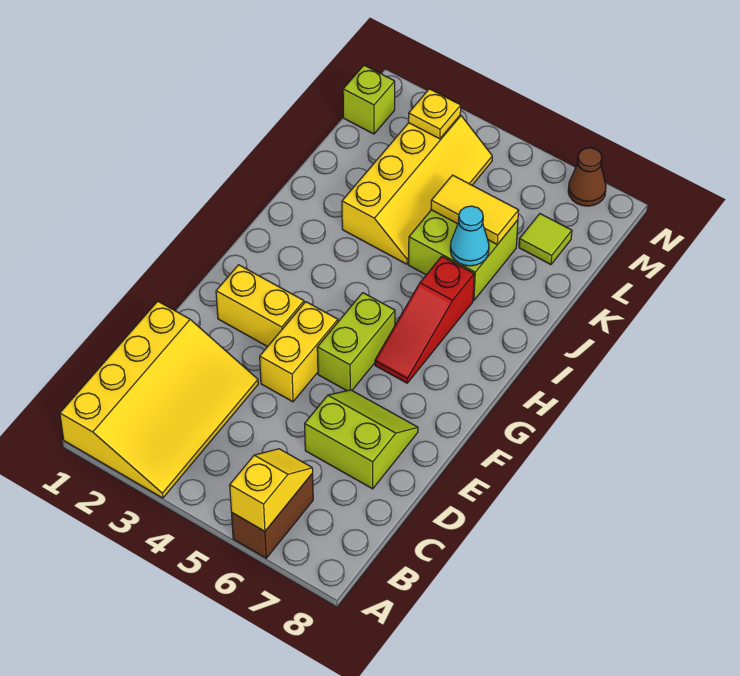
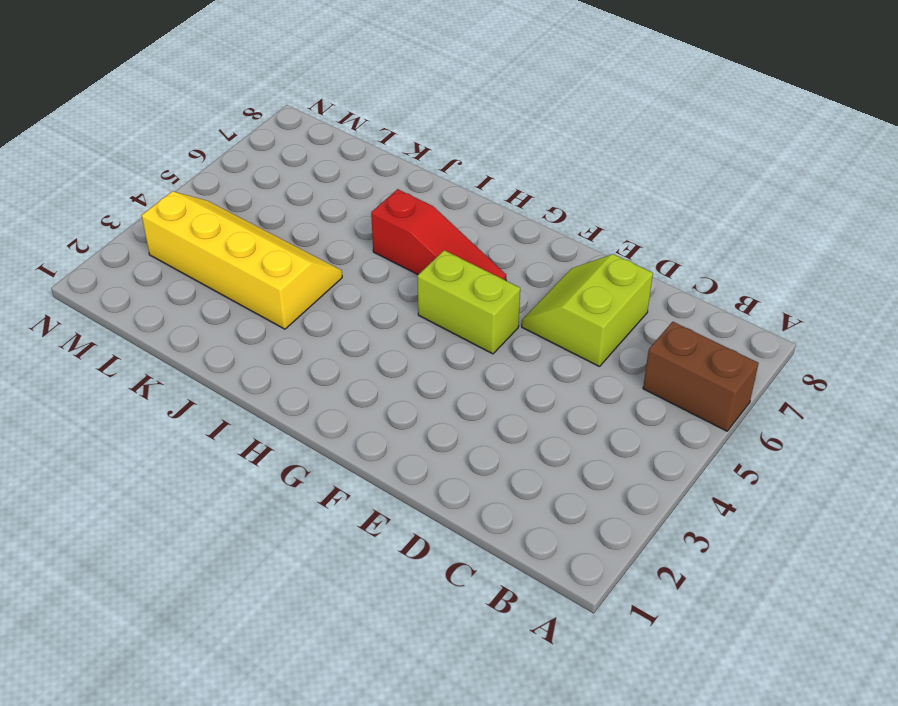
none -> yellow slope A1:D3 level 1 top 1
none -> yellow brick E4:F4 level 1
none -> yellow brick F2:F3 level 1

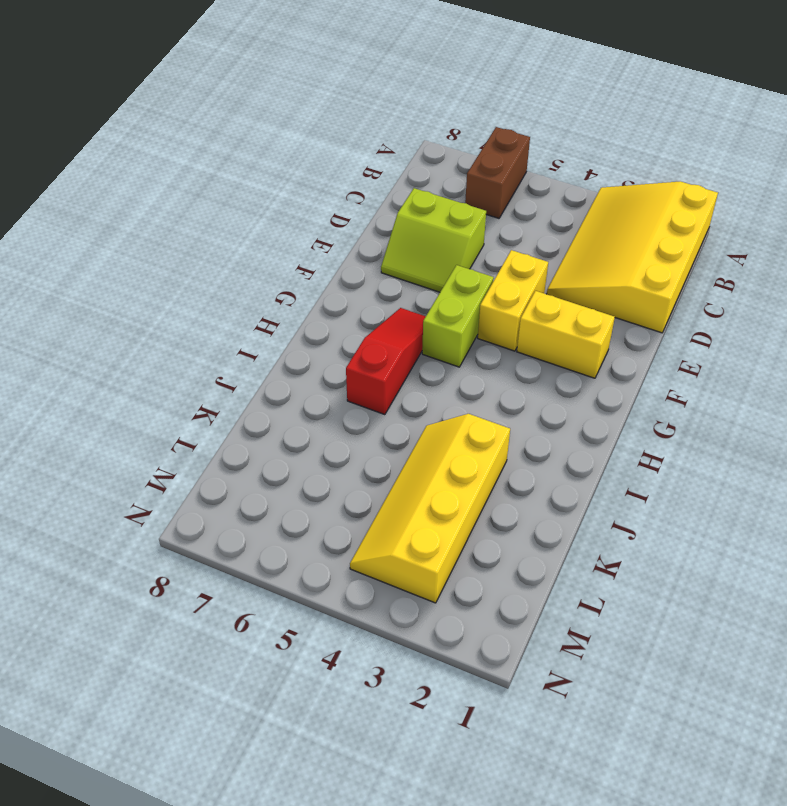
none -> lime brick J5:K6 level 1
none -> lime tile L7 level 1
none -> lime brick M1 level 1

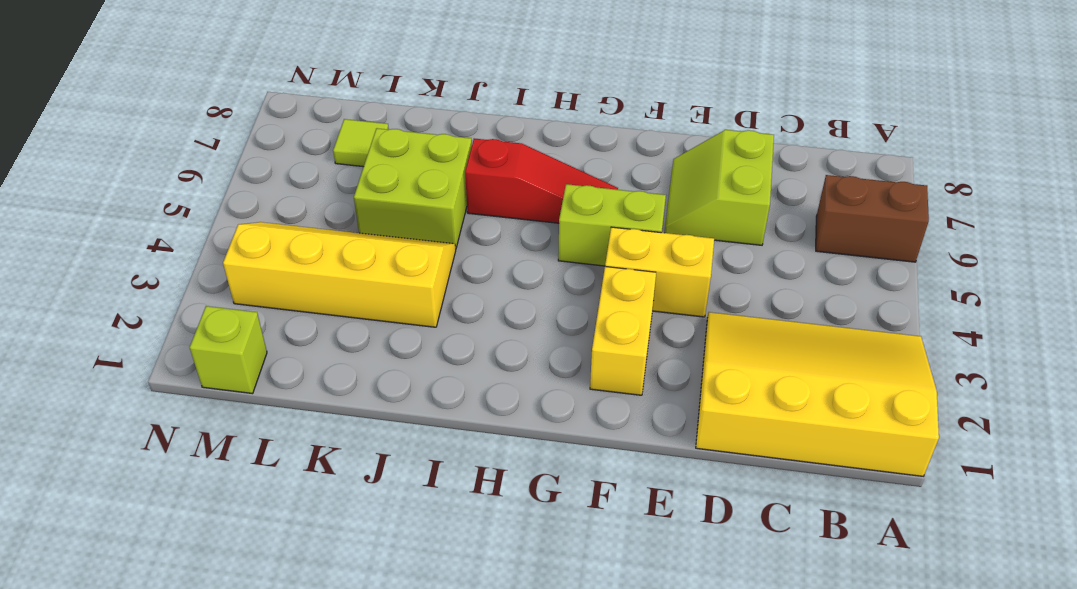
none -> brown cone N7 level 1
none -> yellow slope A6:B6 level 2 top A
none -> cyan cone J6 level 2

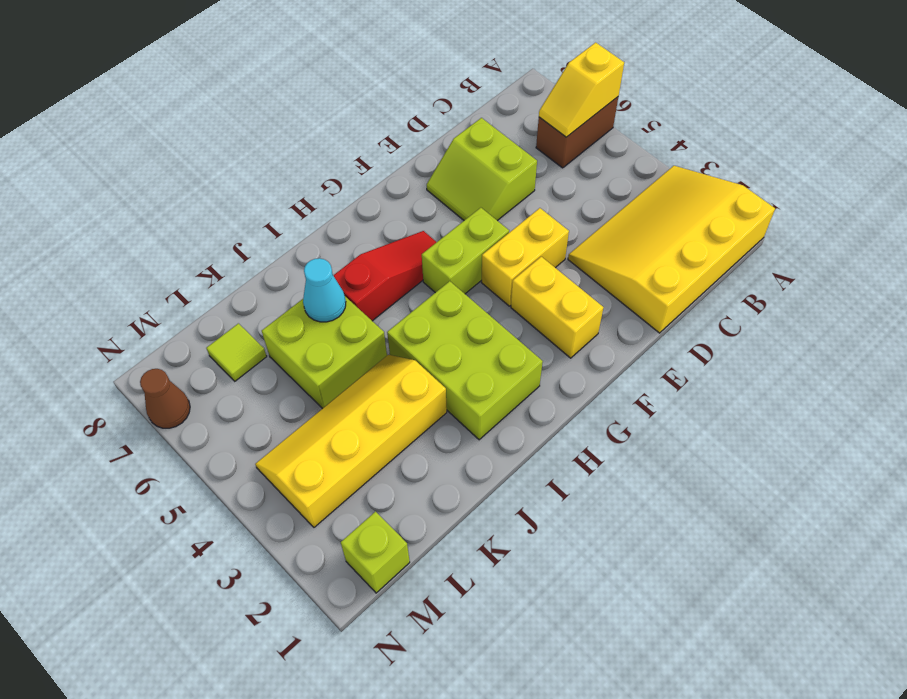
lime brick H2:I4 level 1 -> none
none -> yellow tile K5:K6 level 2
none -> yellow plate M3 level 2

